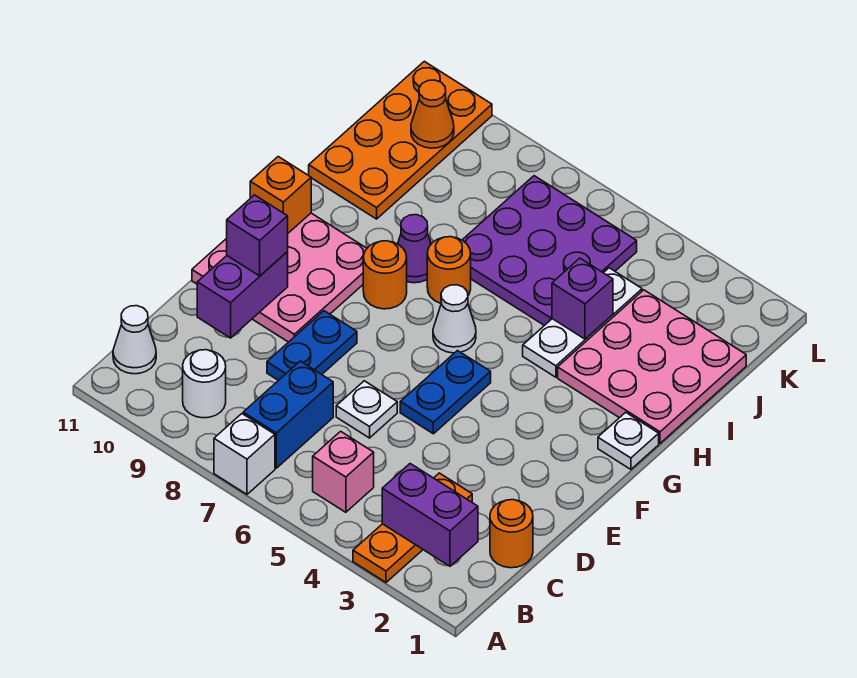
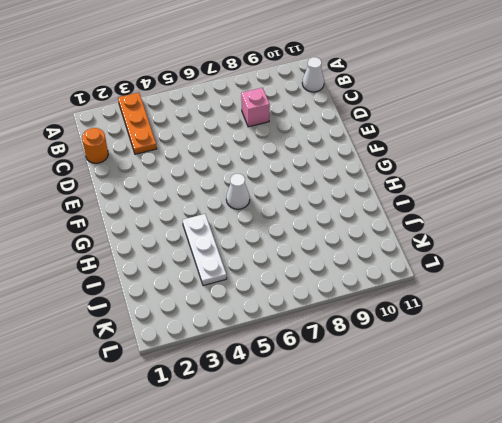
pink brick C8 level 1 -> pink brick B5 level 1
none -> white brick A7 level 1
none -> blue brick B7:C7 level 1
none -> white round brick B9 level 1

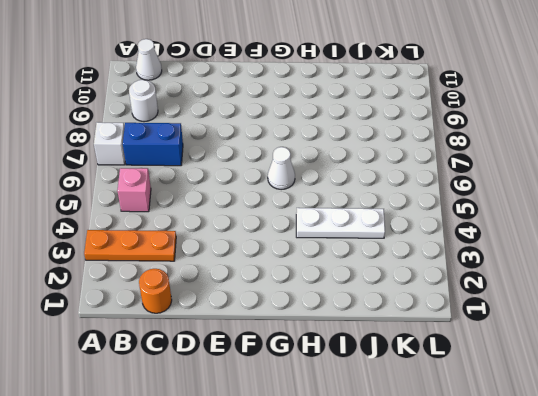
none -> white plate D6 level 1
none -> blue plate D8:E8 level 1
none -> blue plate E5:F5 level 1

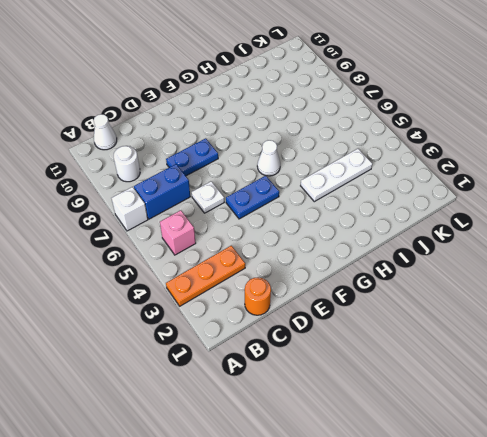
none -> pink plate E9:G11 level 1
none -> white plate G1 level 1
none -> orange round brick G8 level 1

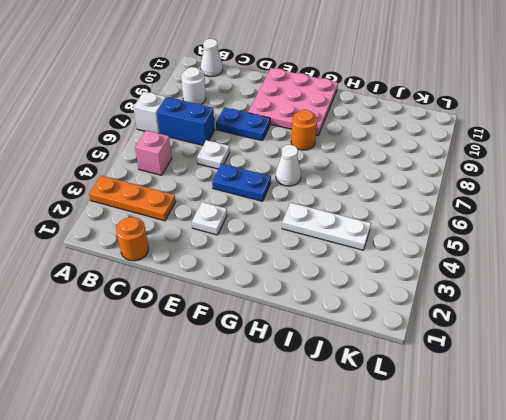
white plate E3 level 1 -> white plate G1 level 1
none -> pink plate H1:J3 level 1
none -> orange round brick H7 level 1
none -> purple cone H8 level 1

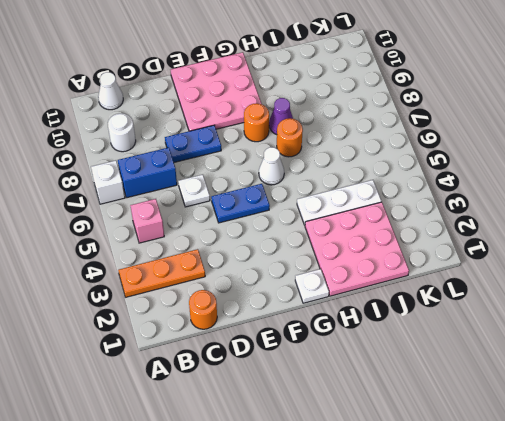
none -> purple plate I5:K7 level 1
none -> orange plate I10:L11 level 1
none -> purple brick B2:B3 level 2

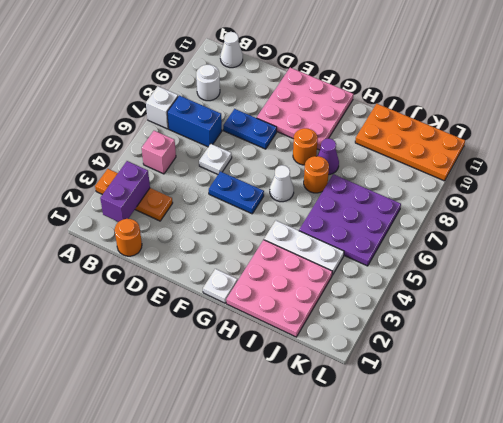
none -> purple brick D10:E10 level 2
none -> orange brick G11 level 2
none -> purple brick I4 level 2

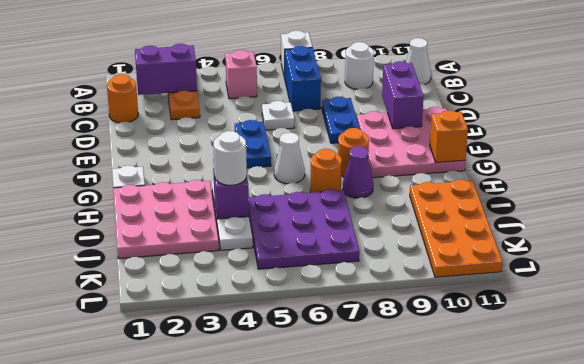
white round brick I4 level 3 -> none
none -> orange cone K10 level 2
none -> purple brick E10 level 3

